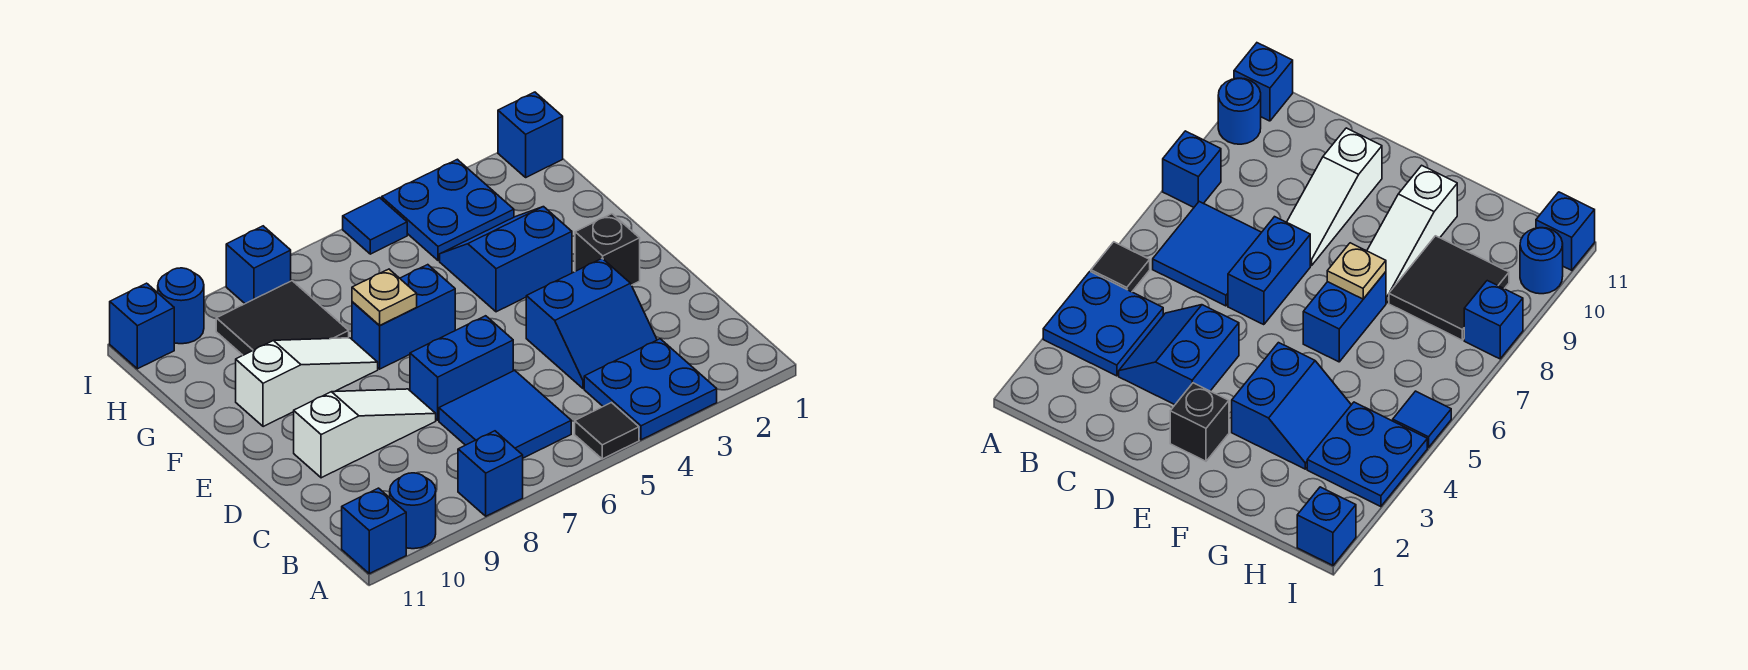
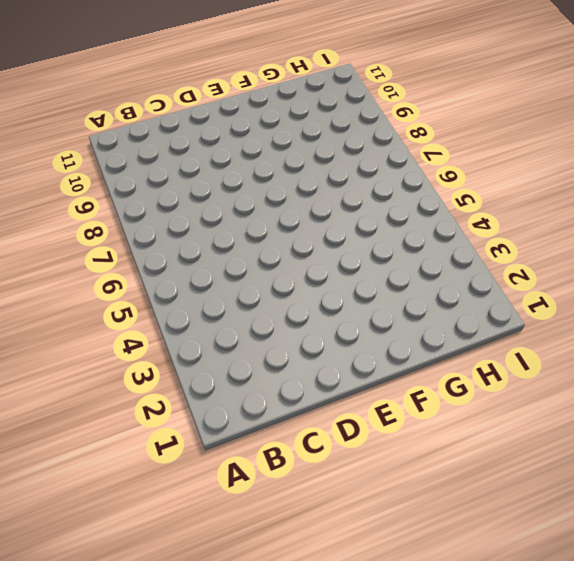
none -> blue plate A3:B4 level 1
none -> black tile A5 level 1
none -> blue brick A8 level 1

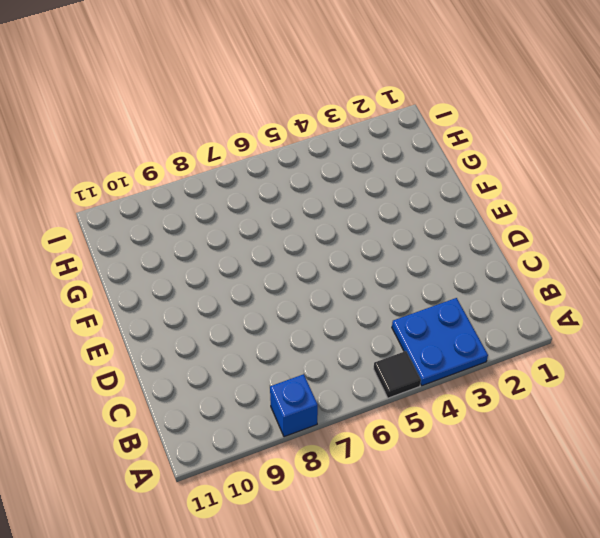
none -> blue round brick A10 level 1
none -> blue brick A11 level 1
none -> blue tile B6:C7 level 1

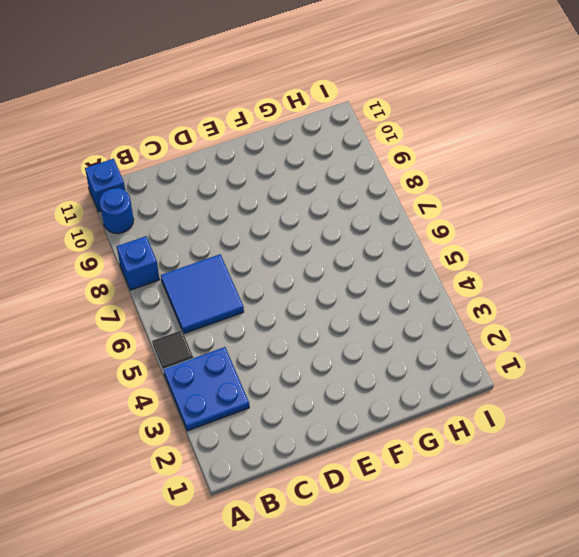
none -> blue slope C3:D4 level 1 top D
none -> blue brick D6:D7 level 1
none -> white slope D8:D10 level 1 top 10

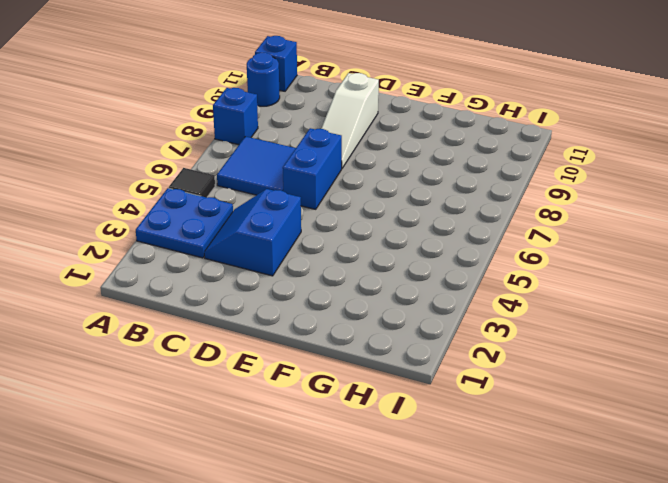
none -> black brick E2 level 1
none -> blue slope F3:G4 level 1 top F
none -> blue brick F6:F7 level 1

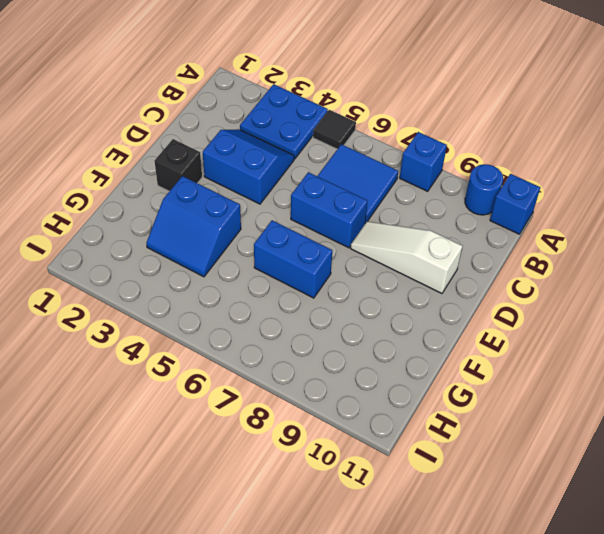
none -> white slope F8:F10 level 1 top 10
none -> black tile G8:H9 level 1
none -> blue plate H3:I4 level 1

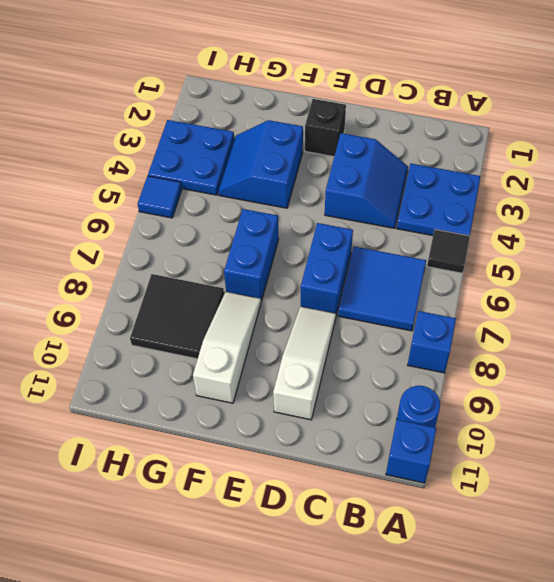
none -> blue brick I1 level 1
none -> blue brick I8 level 1
none -> blue round brick I10 level 1

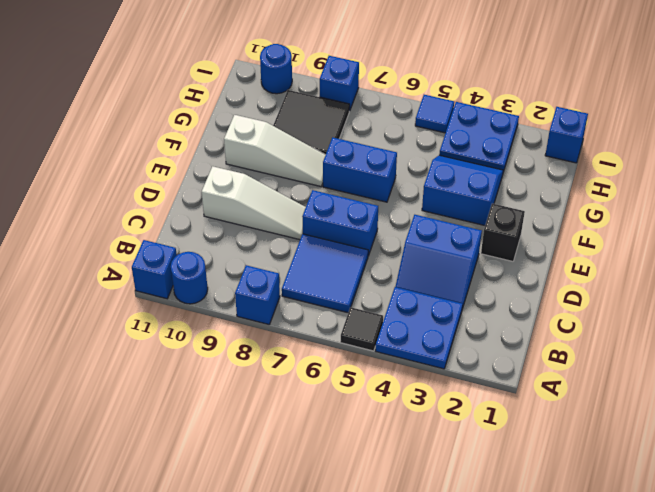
none -> blue brick I11 level 1
none -> tan plate F7 level 2

